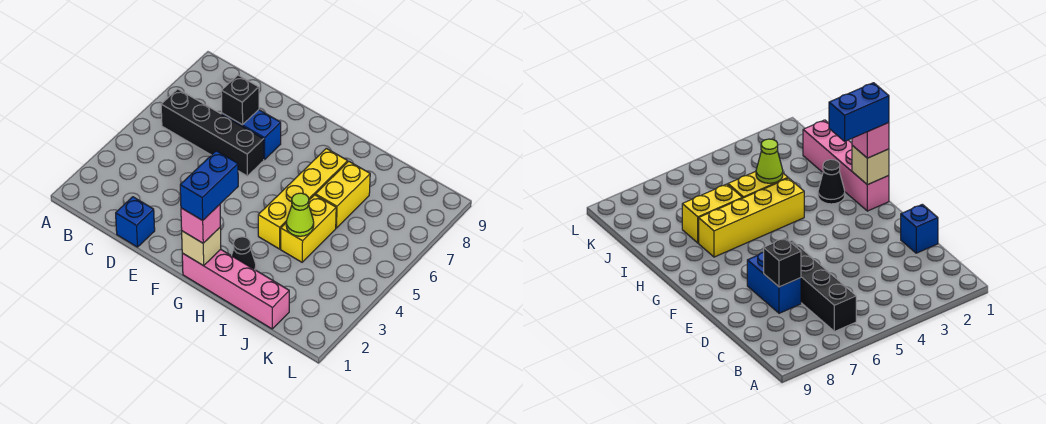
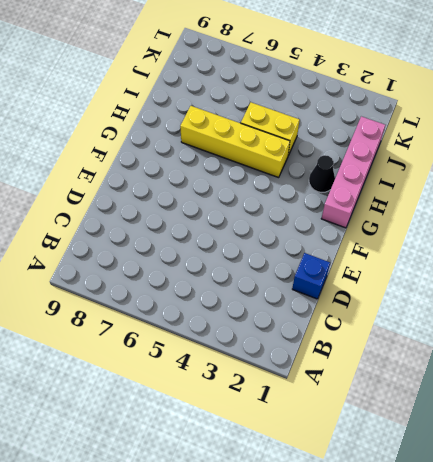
none -> black brick B6:E6 level 1
none -> blue brick D7:E7 level 1
none -> yellow brick I6:I7 level 1

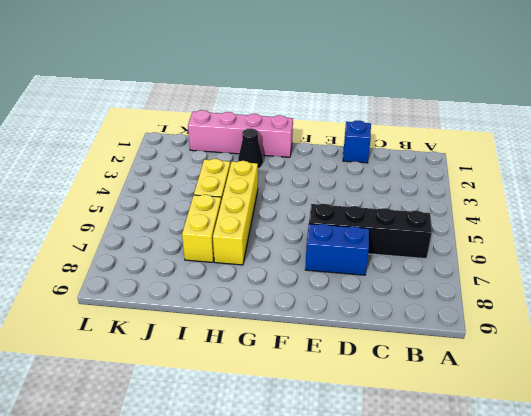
none -> black brick D7 level 2
none -> tan brick G1 level 2
none -> lime cone I4 level 2

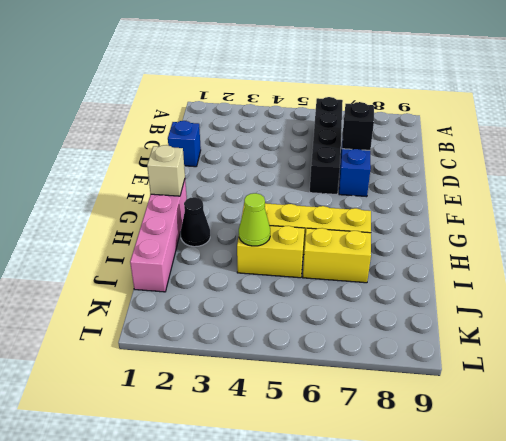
none -> pink brick G1 level 3
none -> blue brick G1:G2 level 4

